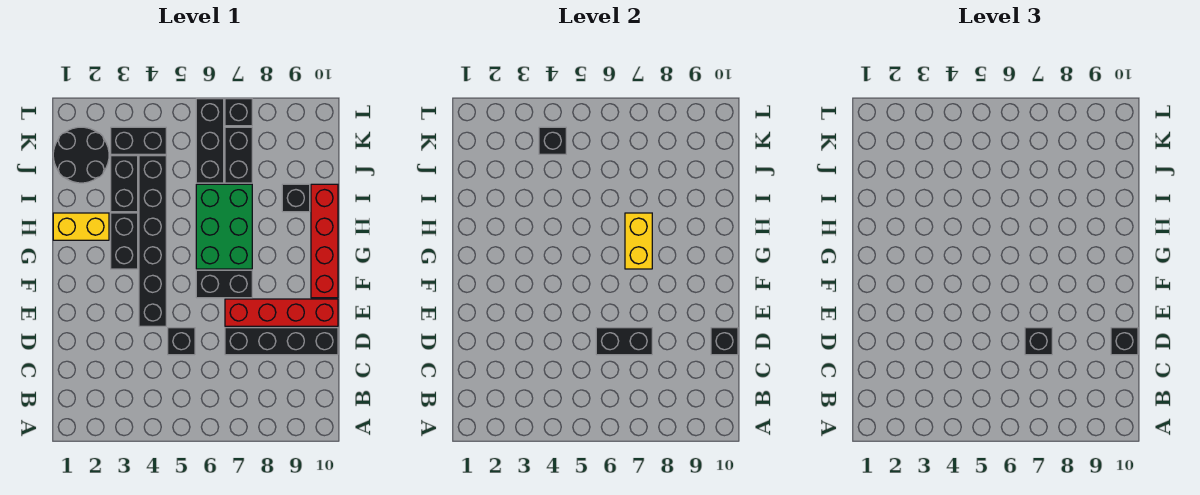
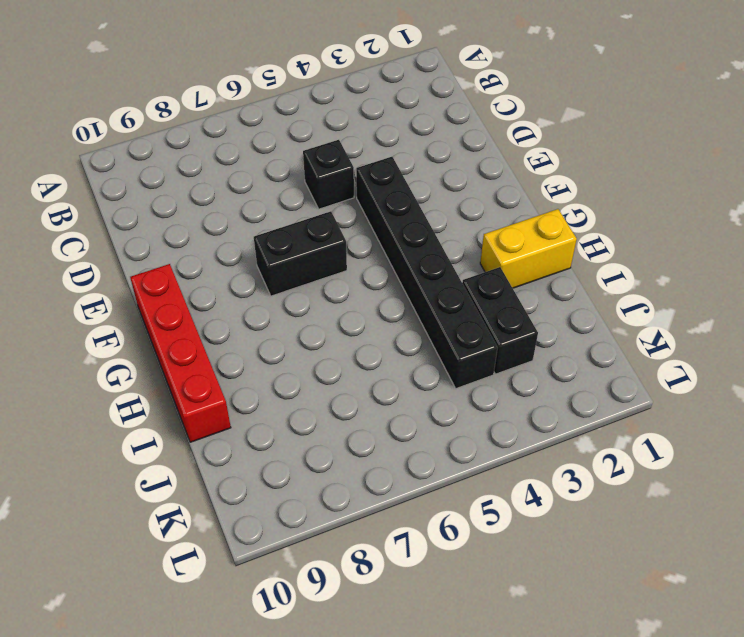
none -> black brick D7:D10 level 1
none -> red brick E7:E10 level 1
none -> black brick G3:H3 level 1

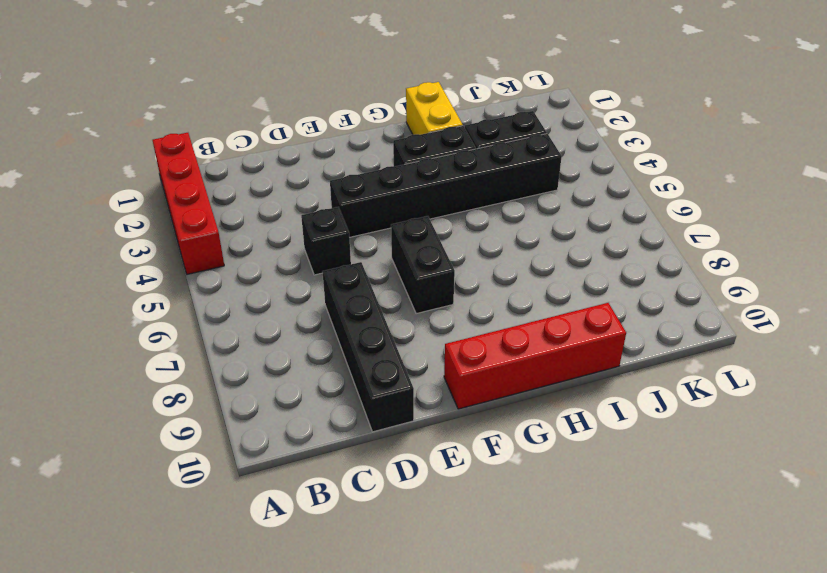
red brick A1:A4 level 1 -> red brick E7:E10 level 1
none -> green brick G6:I7 level 1
none -> black brick I9 level 1
none -> black round brick J1:K2 level 1

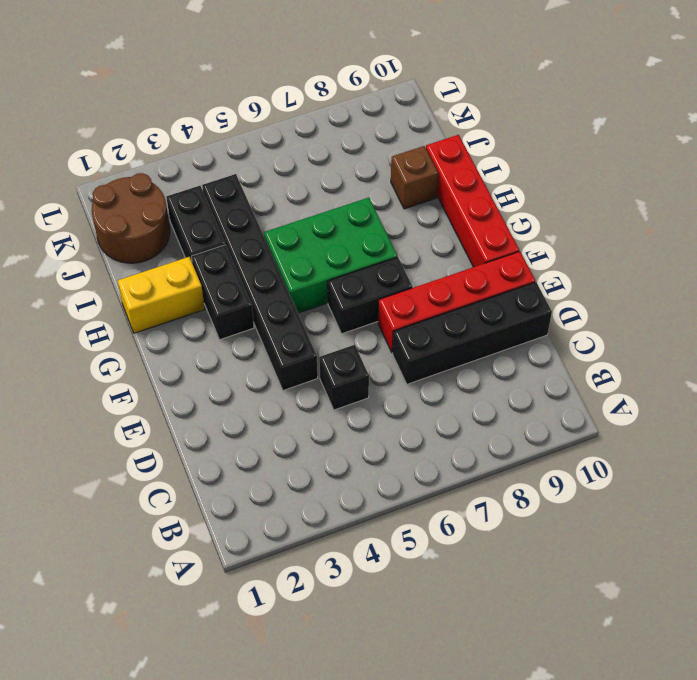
green brick G5:H7 level 1 -> green brick G6:I7 level 1
brown brick I9 level 1 -> black brick I9 level 1
brown round brick J1:K2 level 1 -> black round brick J1:K2 level 1
none -> black brick J6:L6 level 1
none -> black brick J7:K7 level 1
none -> black brick K3:K4 level 1

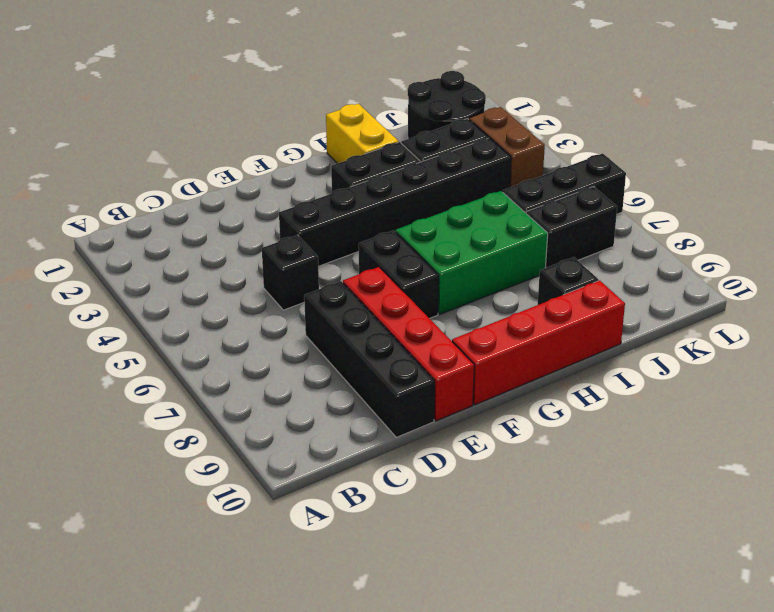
brown brick K3:K4 level 1 -> black brick K3:K4 level 1
none -> black brick L7 level 1
none -> black brick D6:D7 level 2
none -> black brick D10 level 2

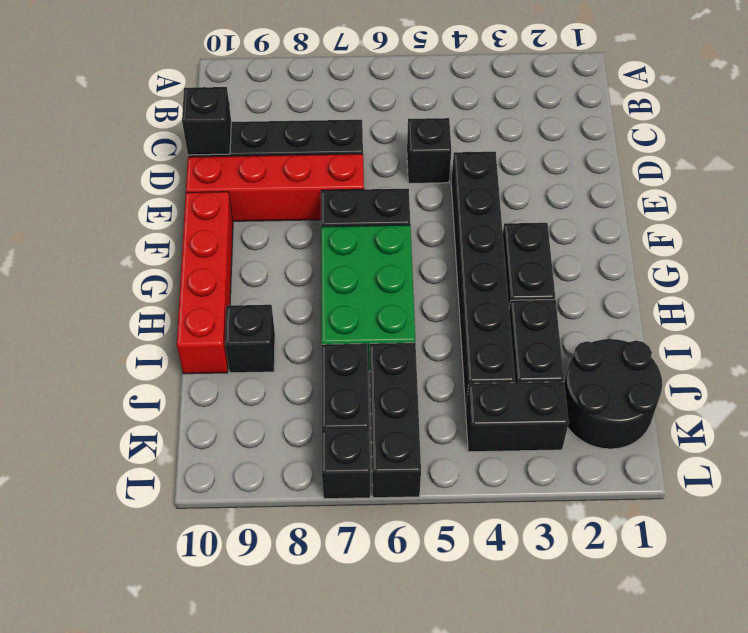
none -> yellow brick H1:H2 level 1
none -> black brick D6:D7 level 2
none -> yellow brick G7:H7 level 2

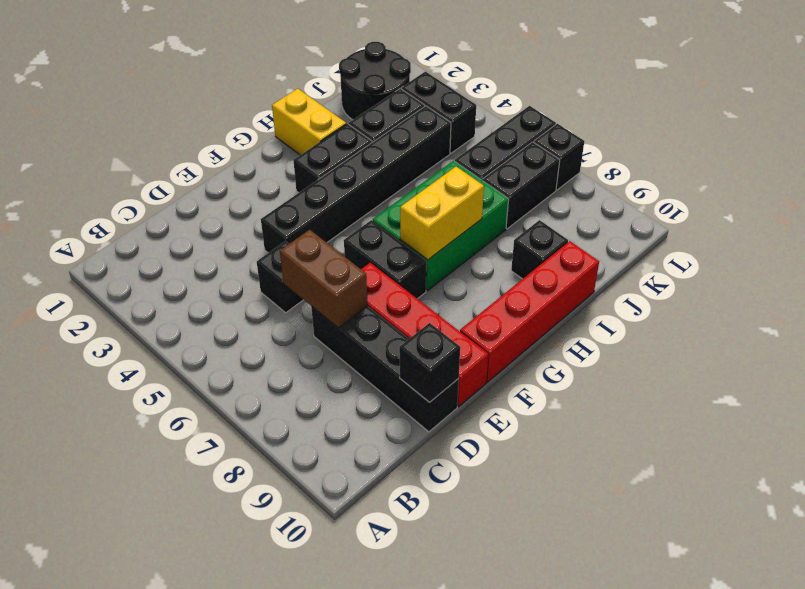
brown brick D6:D7 level 2 -> black brick D6:D7 level 2
none -> black brick K4 level 2
none -> black brick D7 level 3
none -> black brick D10 level 3

